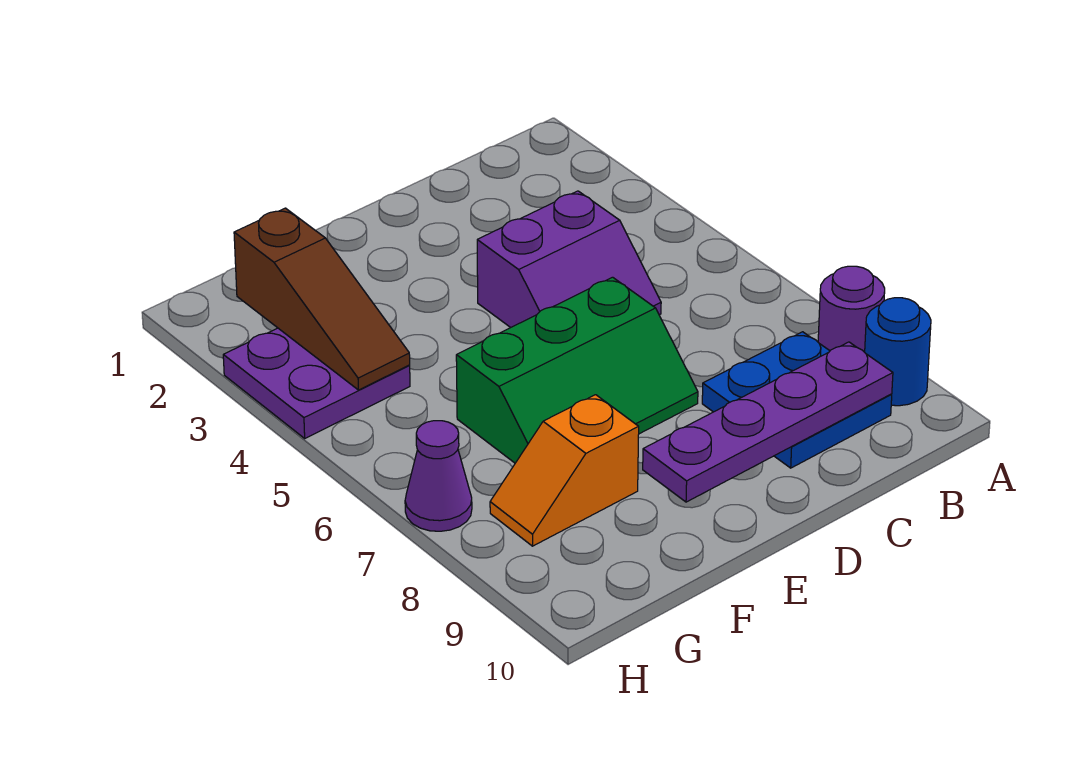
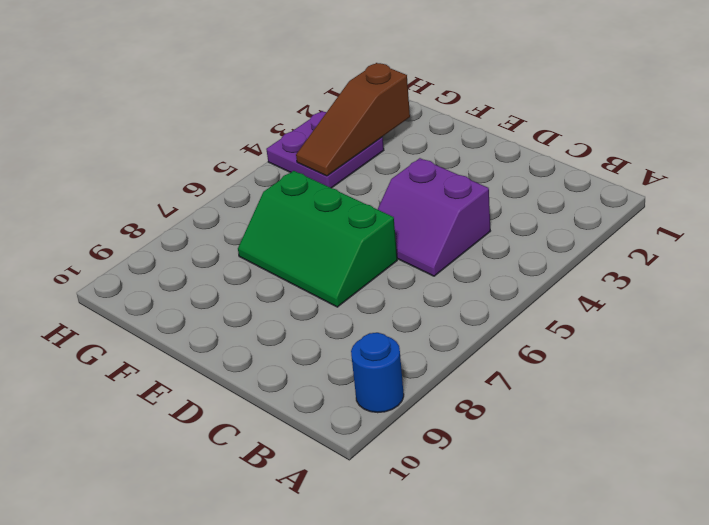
none -> purple round brick A8 level 1
none -> blue plate B8:C9 level 1

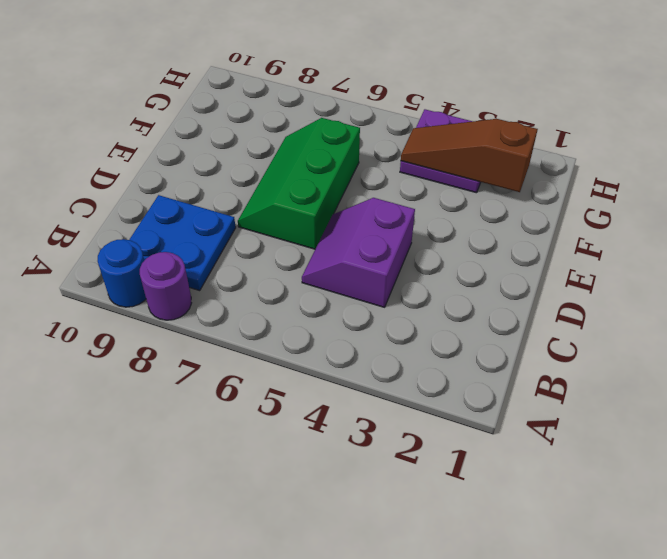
none -> orange slope F8:G8 level 1 top F
none -> purple cone H7 level 1

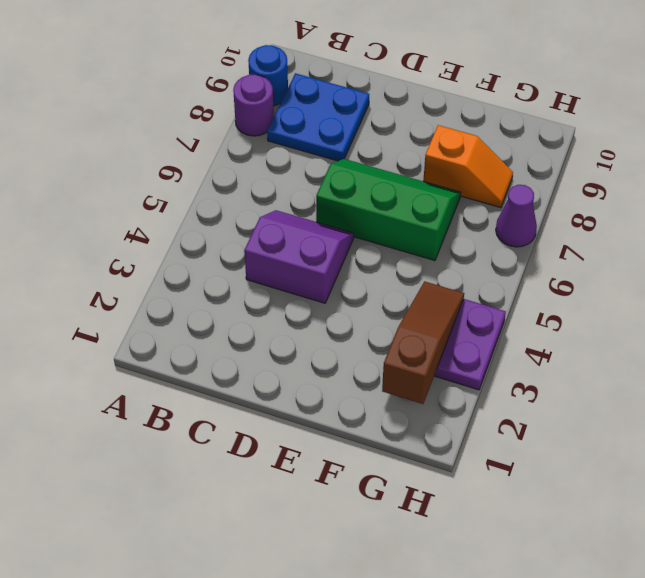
none -> purple plate B9:E9 level 2

